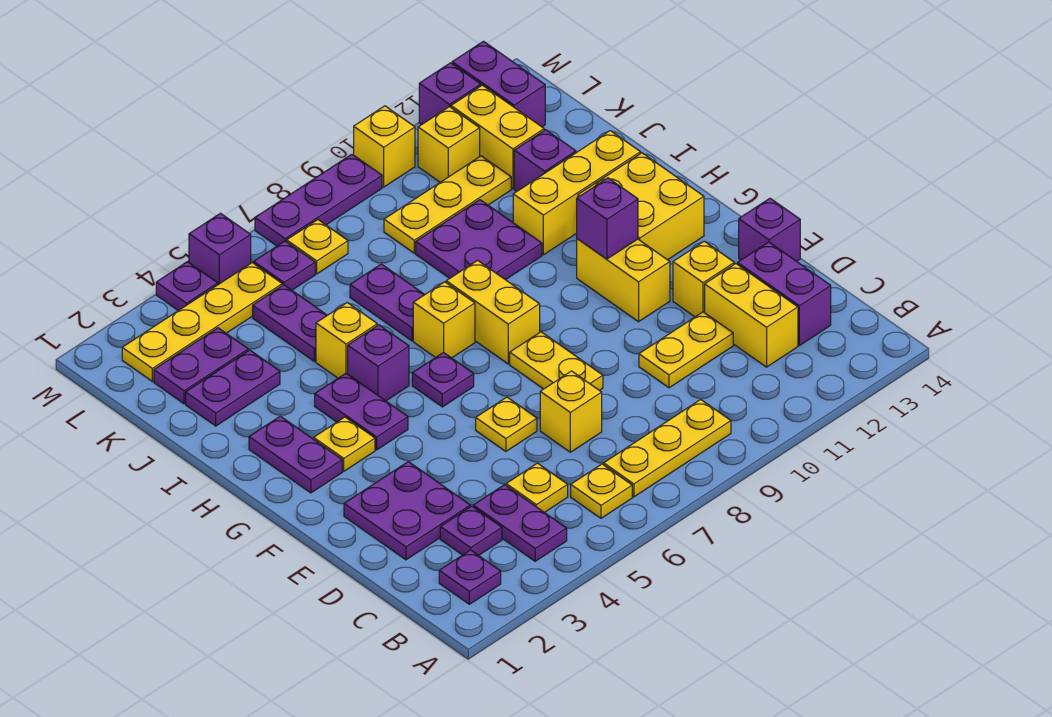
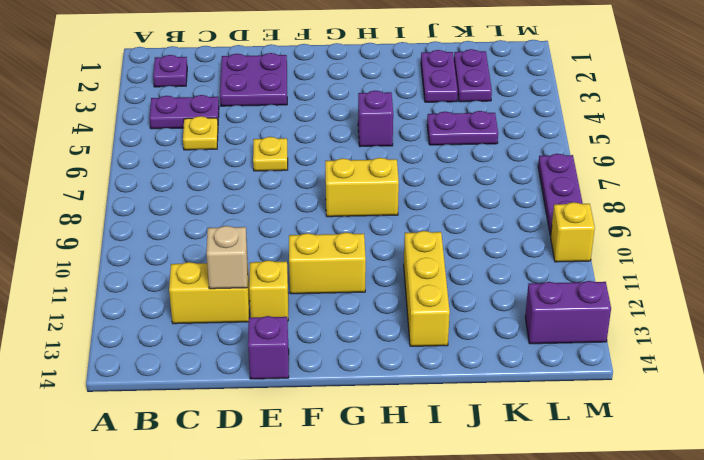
tan brick D12 level 2 -> none
none -> yellow plate B6 level 1
none -> yellow plate B7:B9 level 1
none -> purple plate C3 level 1
none -> purple brick C13:D13 level 1

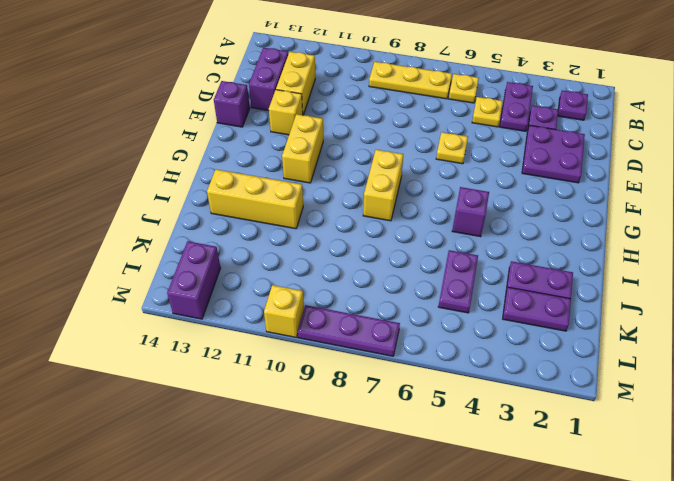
none -> yellow brick D7 level 1
none -> yellow plate D10:D11 level 1
none -> yellow plate E8:F8 level 1
none -> purple plate G2:H2 level 1

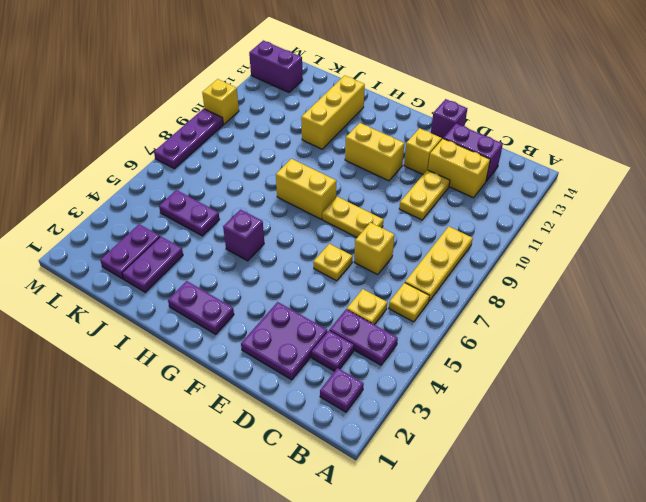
none -> yellow plate G3 level 1
none -> purple plate G4:H4 level 1
none -> purple plate G6 level 1
none -> yellow brick G12:H13 level 1

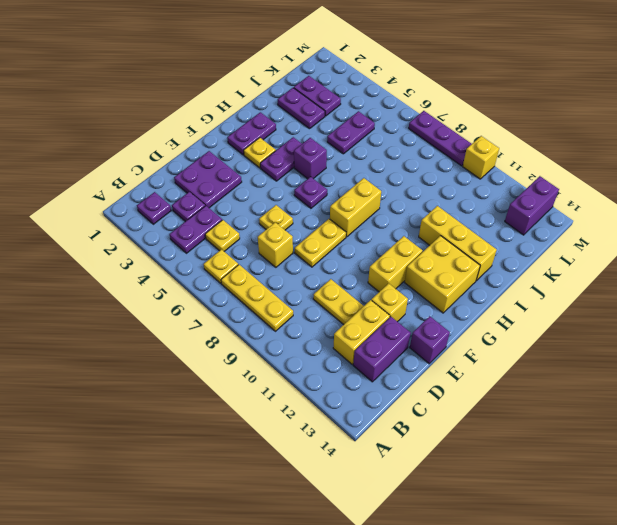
none -> yellow brick H7 level 1
none -> yellow brick I5 level 1
none -> purple plate I7:J7 level 1
none -> purple plate I9:J10 level 1

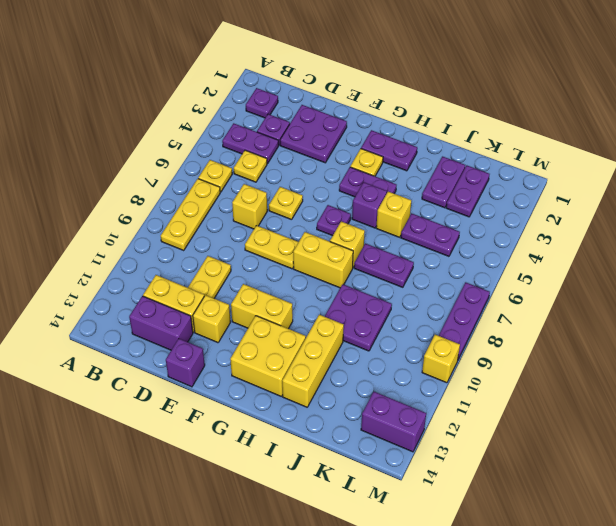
none -> purple brick J12 level 1
none -> yellow plate K9:K11 level 1
none -> yellow brick K12:L12 level 1
none -> yellow plate L2:L5 level 1

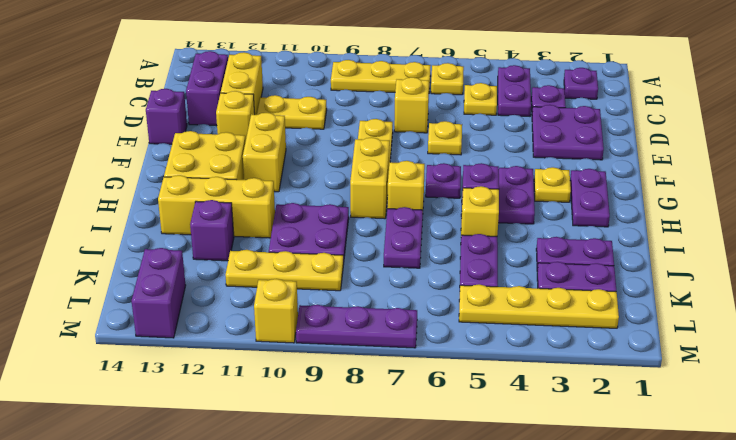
none -> yellow brick K12:L12 level 1
none -> purple plate L6 level 1
none -> yellow plate L7 level 1
none -> yellow brick L11 level 1

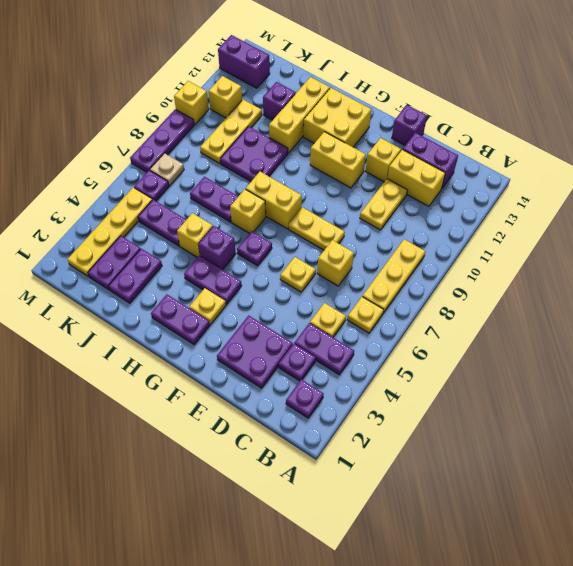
tan plate L7 level 1 -> yellow plate L7 level 1
none -> yellow brick K12:L12 level 1
none -> purple plate M4 level 1
none -> purple brick M5 level 1
none -> purple brick M12 level 1

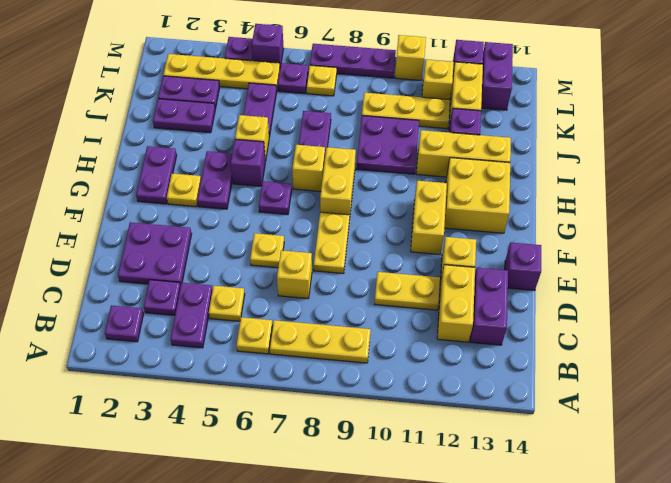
none -> purple brick G11 level 2

